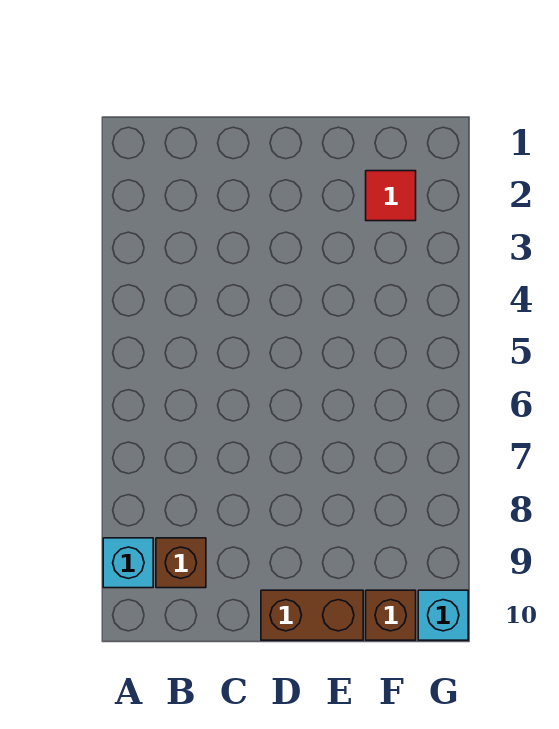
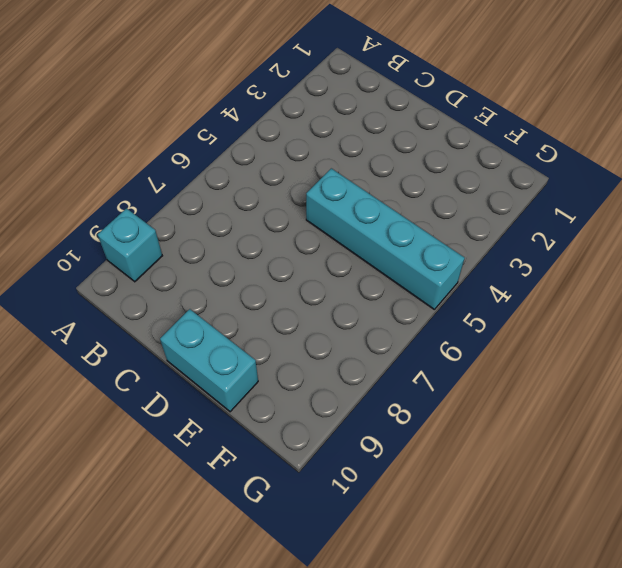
cyan brick D5:G5 level 1 -> none
cyan brick D10:E10 level 1 -> brown brick D10:E10 level 1
none -> brown brick B9 level 1
none -> red tile F2 level 1

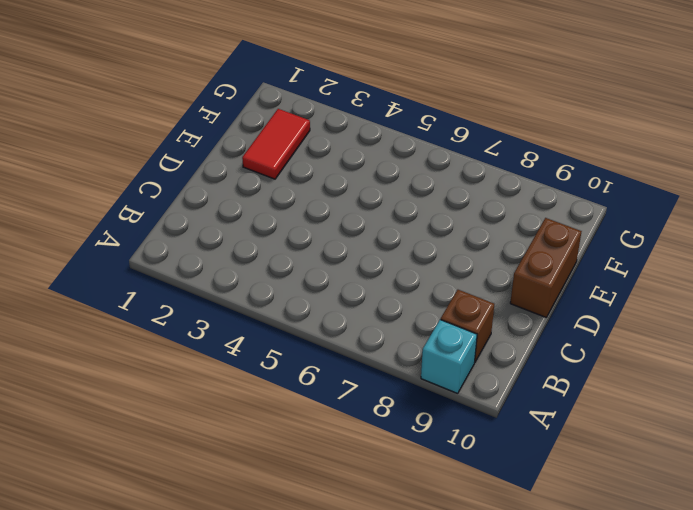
red tile E2:F2 level 1 -> red tile F2 level 1
none -> brown brick F10 level 1
none -> cyan brick G10 level 1

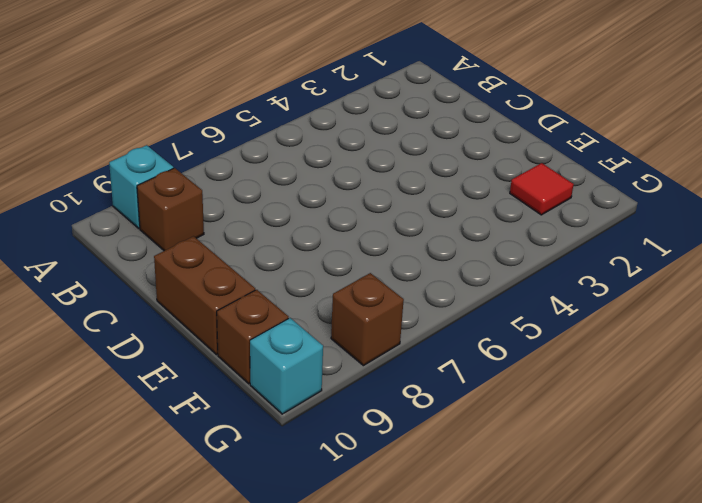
brown brick G8 level 1 -> none

